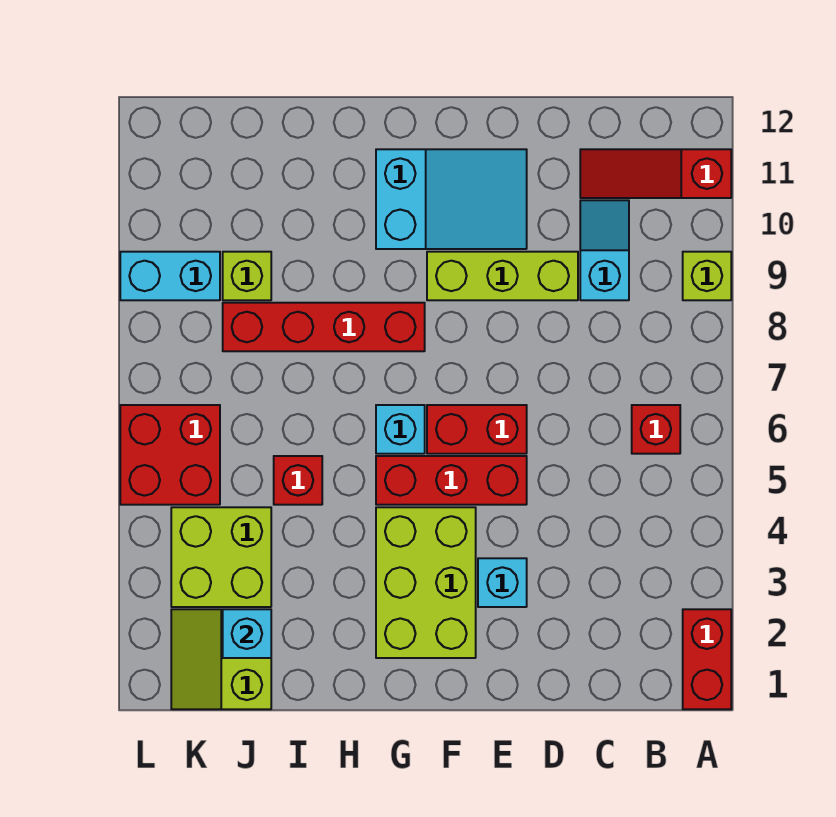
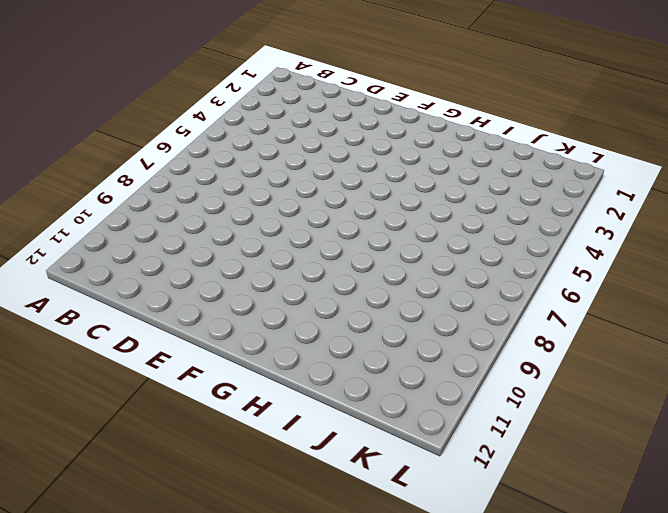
none -> red brick A1:A2 level 1
none -> lime brick A9 level 1
none -> red slope A11:C11 level 1 top A

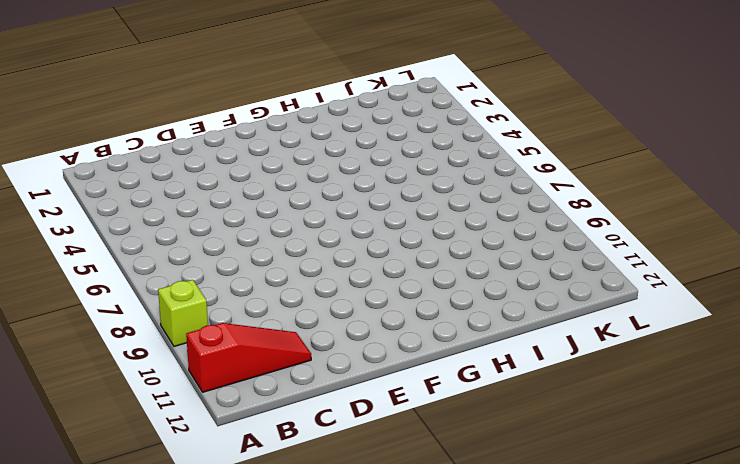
none -> red brick A1:A2 level 1
none -> red brick B6 level 1
none -> cyan slope C9:C10 level 1 top 9

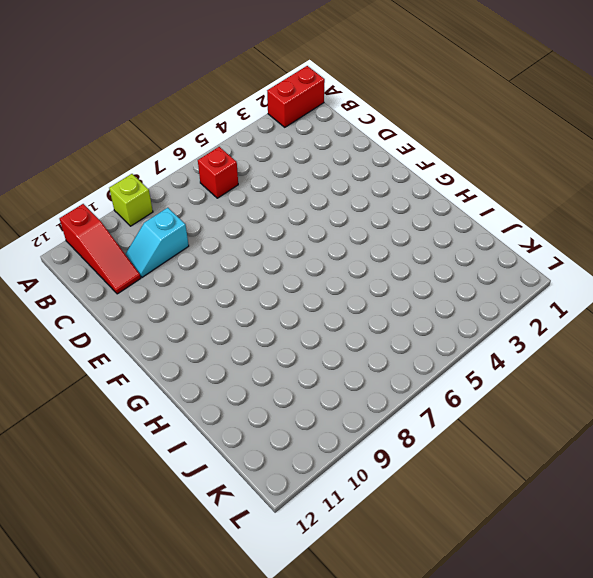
none -> lime brick D9:F9 level 1
none -> cyan brick E3 level 1
none -> red brick E5:G5 level 1

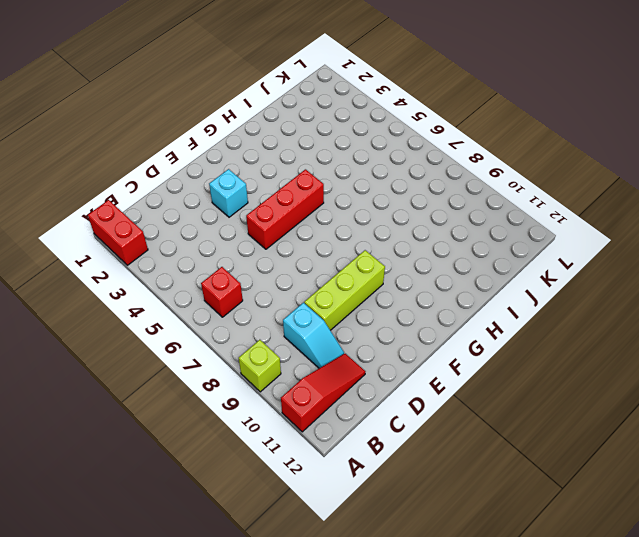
none -> red brick E6:F6 level 1
none -> cyan slope E10:G11 level 1 top G
none -> lime brick F2:G4 level 1

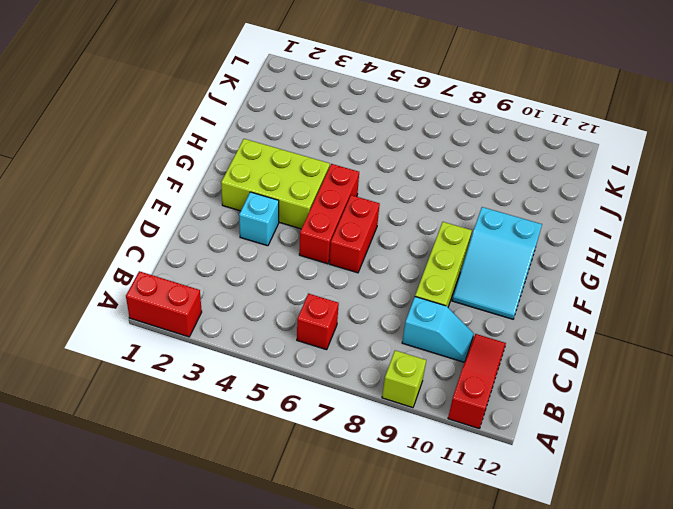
none -> cyan brick G6 level 1
none -> red brick G8:J8 level 1
none -> red brick I5 level 1

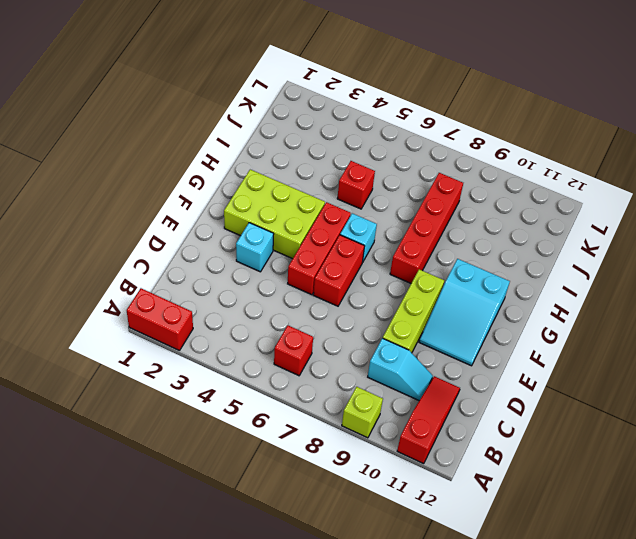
none -> lime slope J1:K2 level 1 top J
none -> lime brick J3:K4 level 1
none -> lime brick J9 level 1

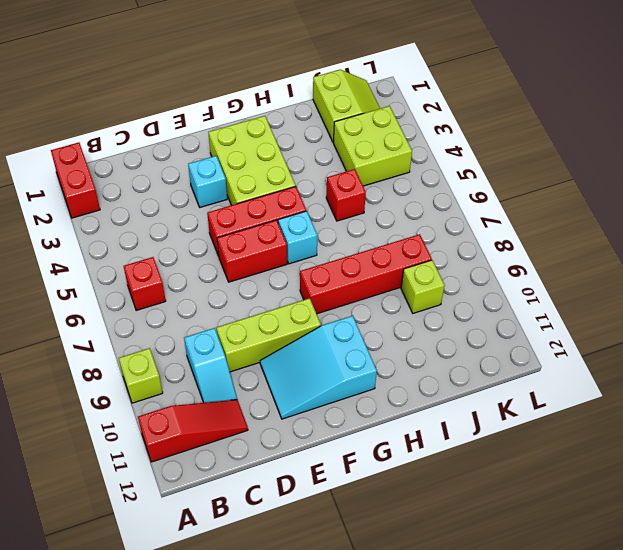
none -> red brick K5:L6 level 1
none -> cyan brick K9:L9 level 1
none -> cyan brick J2 level 2

